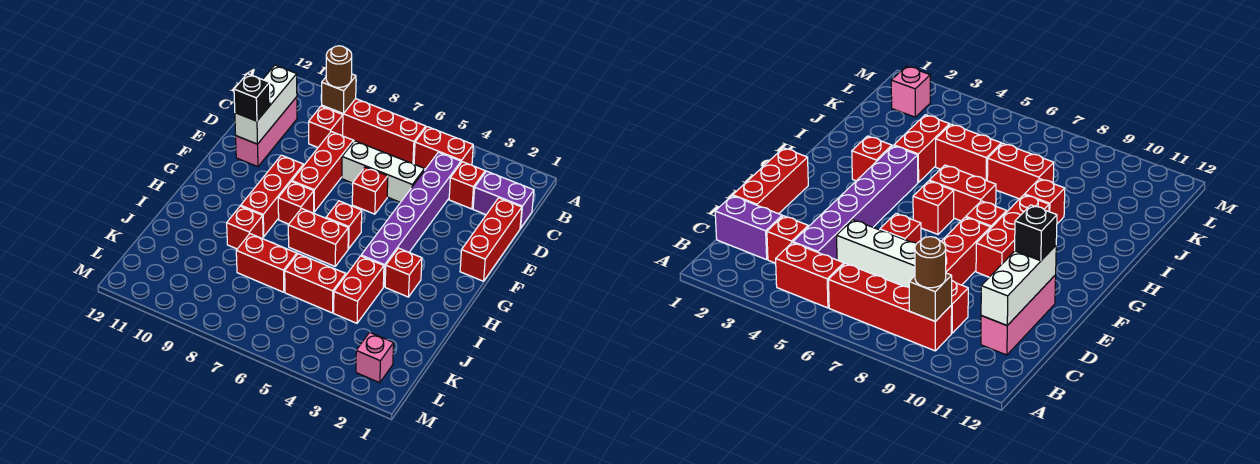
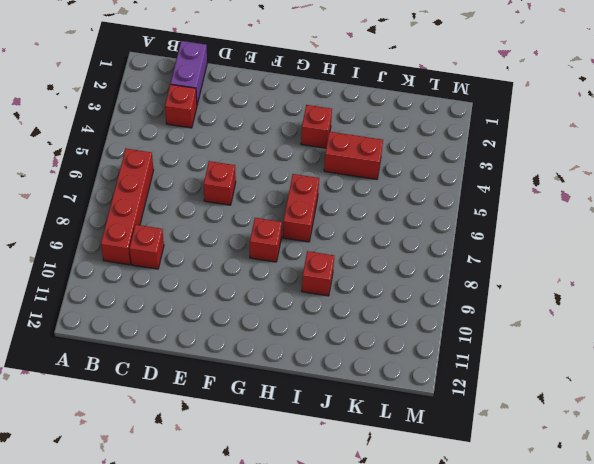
none -> red brick B4:B5 level 1
none -> purple brick C4:H4 level 1
none -> pink brick C11:E11 level 1

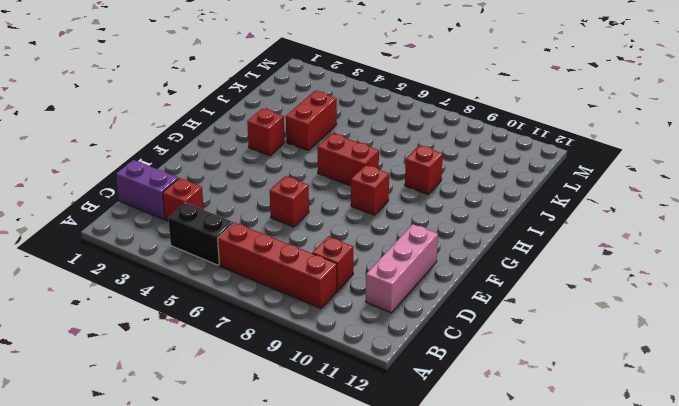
black brick B4:B5 level 1 -> red brick B4:B5 level 1
none -> purple brick C4:H4 level 1
none -> red brick D1:F1 level 1
none -> white brick D5:D7 level 1

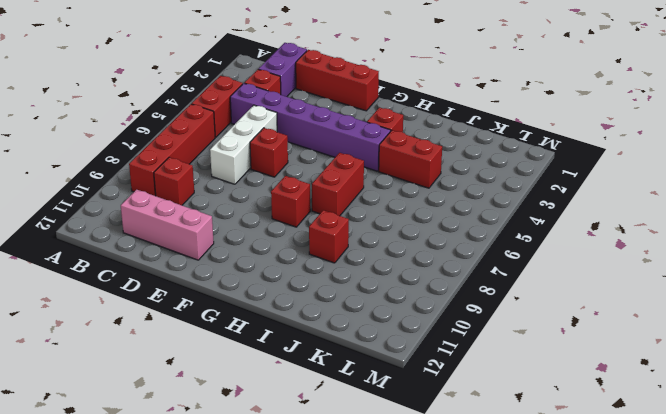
none -> red brick D8:F8 level 1
none -> red brick F9:H9 level 1
none -> red brick G6 level 1

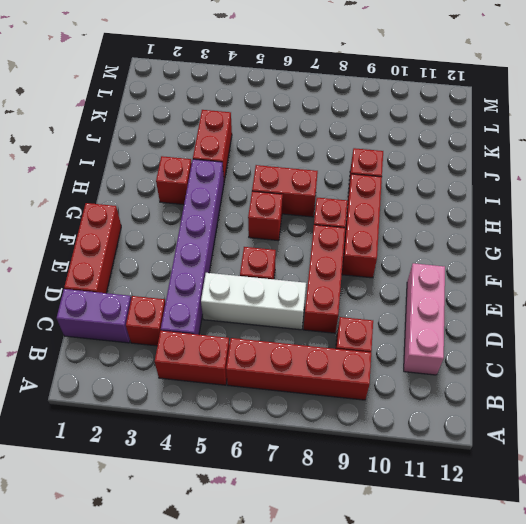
none -> red brick J5:J6 level 1
none -> red brick J7:J8 level 1
none -> pink brick L2 level 1

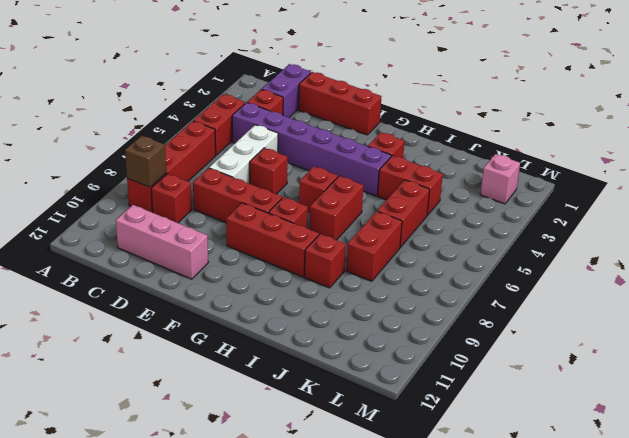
none -> white brick C11:E11 level 2
none -> brown round brick B9 level 3
none -> black brick E11 level 3

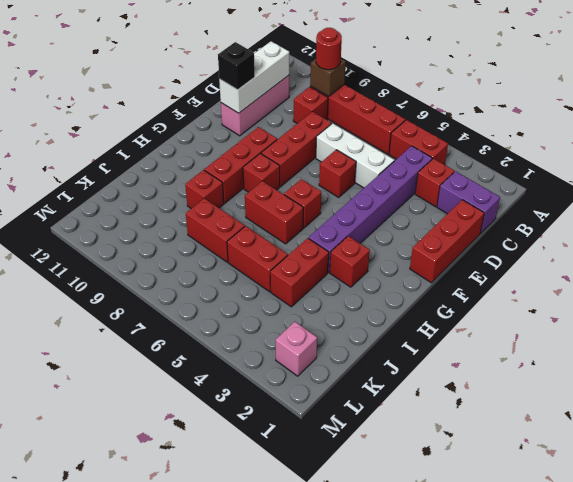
red round brick B9 level 3 -> brown round brick B9 level 3

